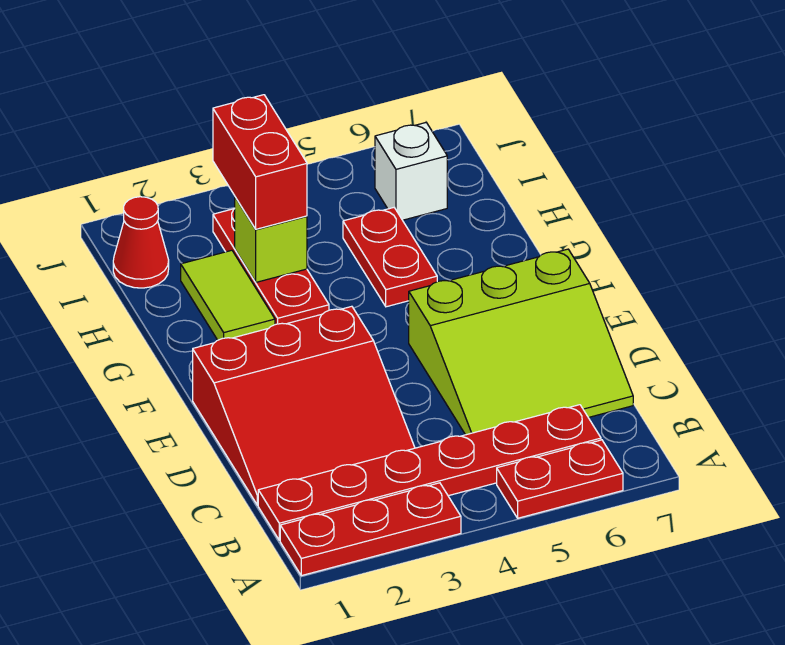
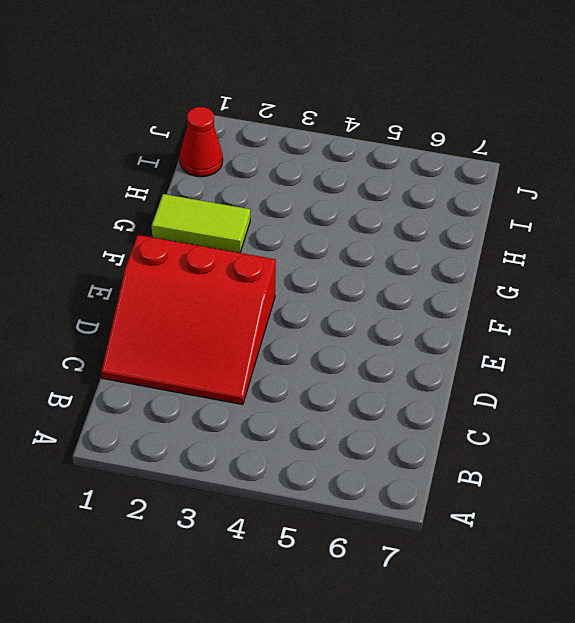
lime tile G1:G2 level 1 -> lime tile G2:H2 level 1
none -> red plate A1:A3 level 1
none -> red plate A5:A6 level 1
none -> red plate B1:B6 level 1

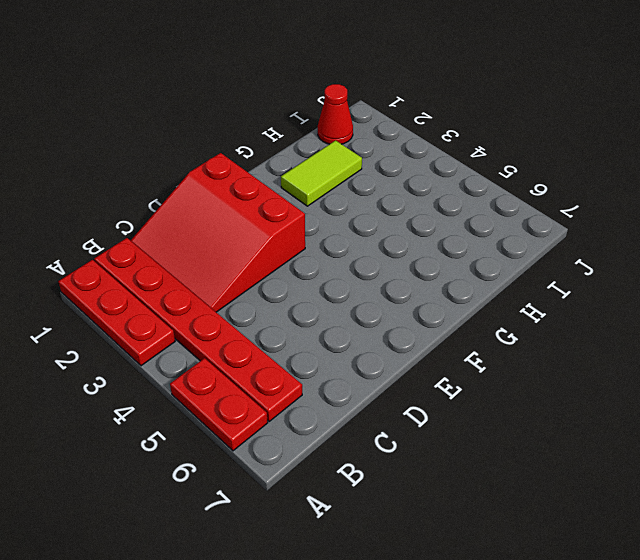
none -> lime slope C5:E7 level 1 top E
none -> red plate G3:I3 level 1
none -> red plate G5:H5 level 1

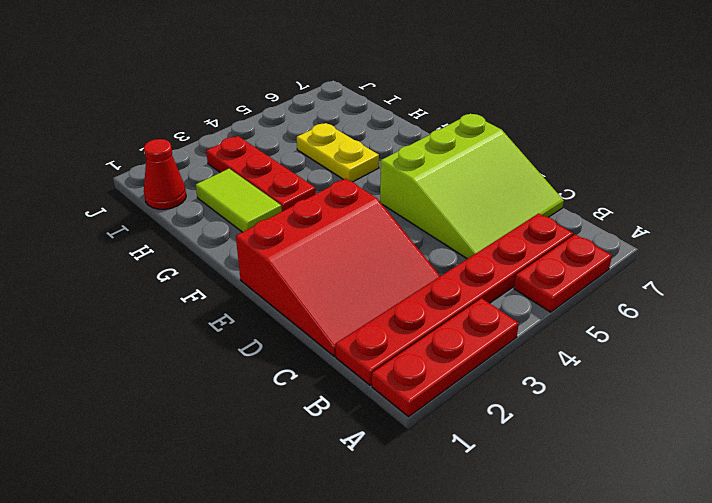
yellow plate G5:H5 level 1 -> red plate G5:H5 level 1
none -> white brick I6 level 1
none -> lime brick H3 level 2
none -> red brick H3:I3 level 3

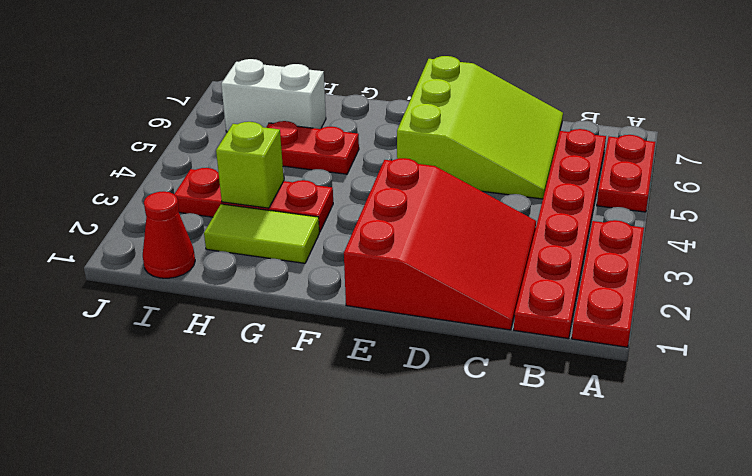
white brick H6:I6 level 1 -> white brick I6 level 1
none -> red brick H3:I3 level 3

